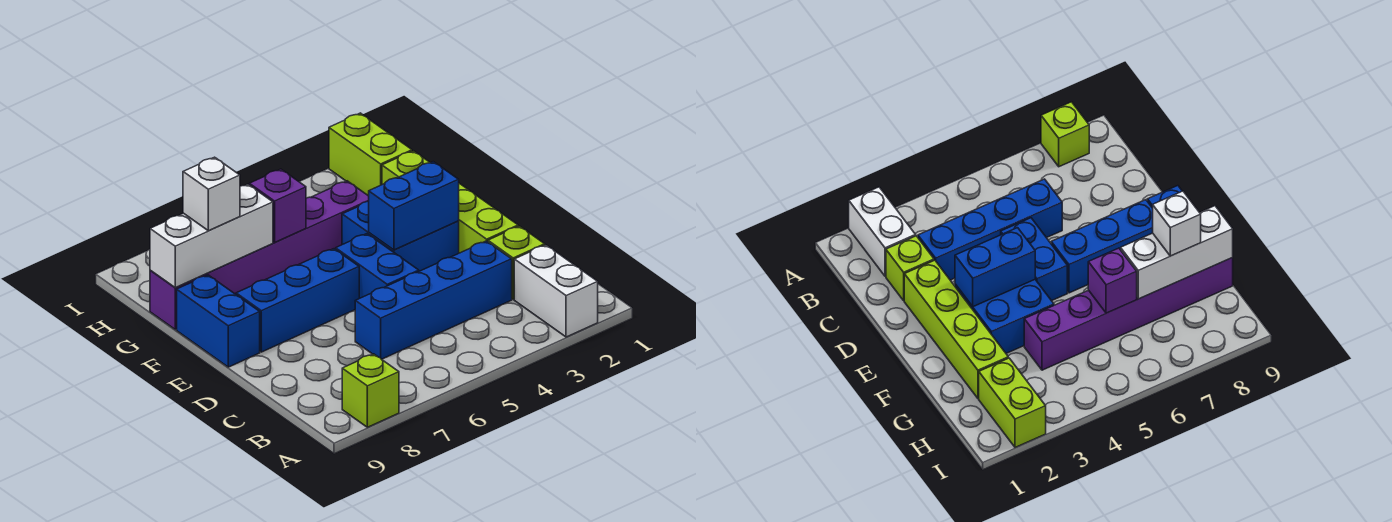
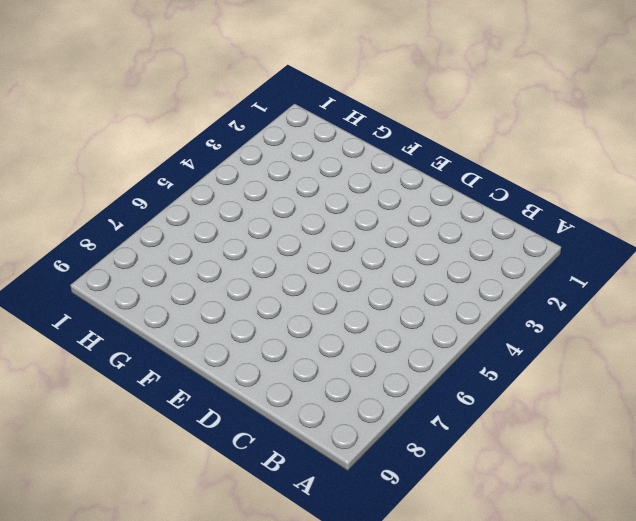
none -> white brick A2:B2 level 1
none -> lime brick A8 level 1
none -> lime brick C2 level 1

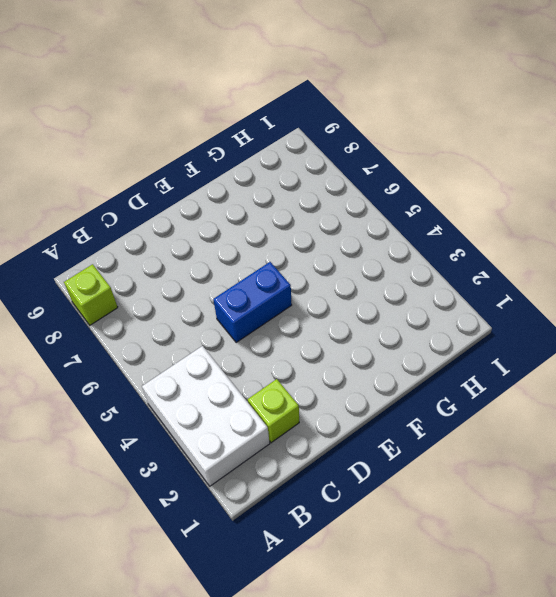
white brick A2:B4 level 1 -> white brick A2:B2 level 1
none -> blue brick C3:C6 level 1
none -> lime brick D2:G2 level 1
none -> blue brick E3:F4 level 1

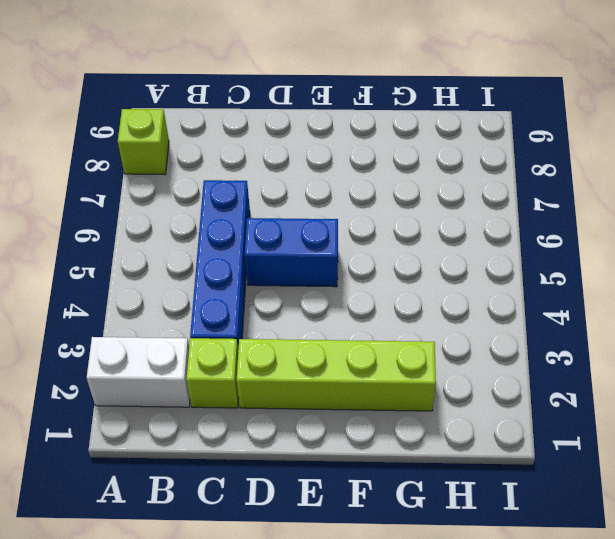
none -> blue brick E3:F4 level 1
none -> blue brick E6:E8 level 1
none -> blue brick E9:F9 level 1

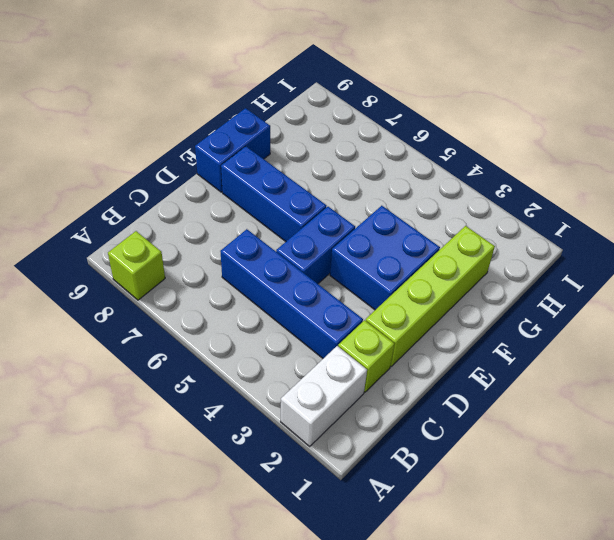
none -> purple brick G4:G9 level 1
none -> lime brick H2:I2 level 1
none -> blue brick E3:E4 level 2

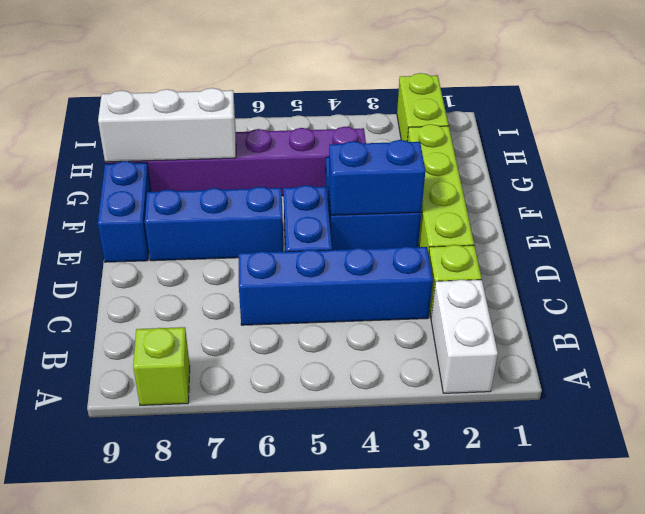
none -> purple brick G6 level 2
none -> white brick G8 level 3

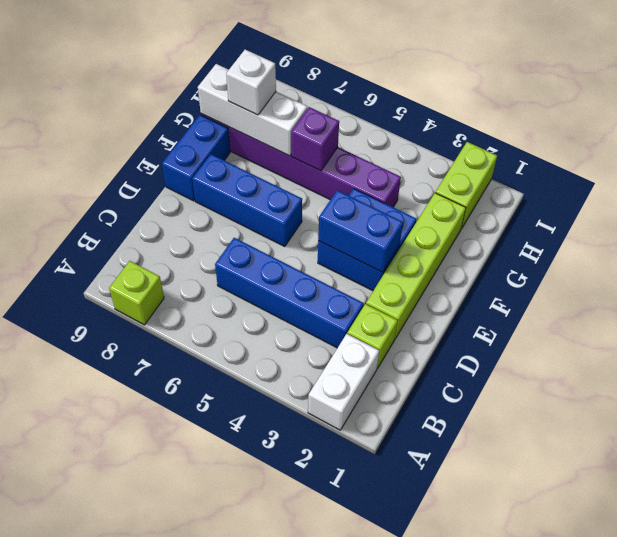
none -> blue brick D5:E5 level 1

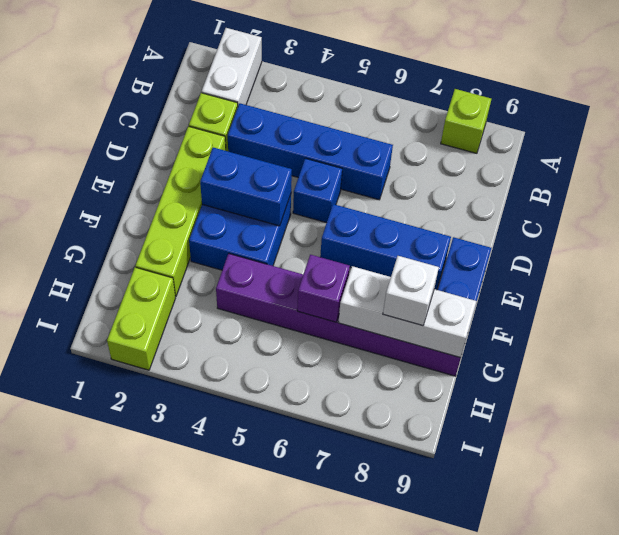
blue brick D5 level 1 -> blue brick D5:E5 level 1

